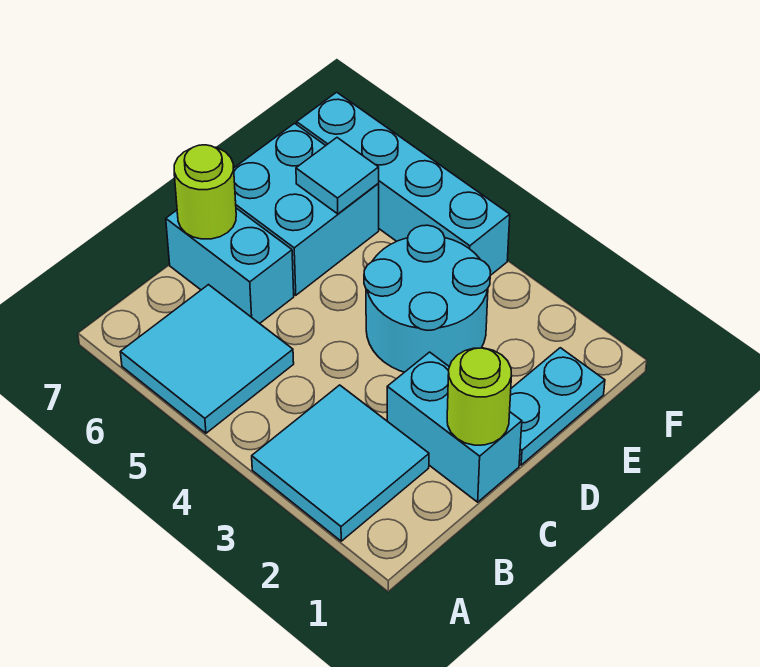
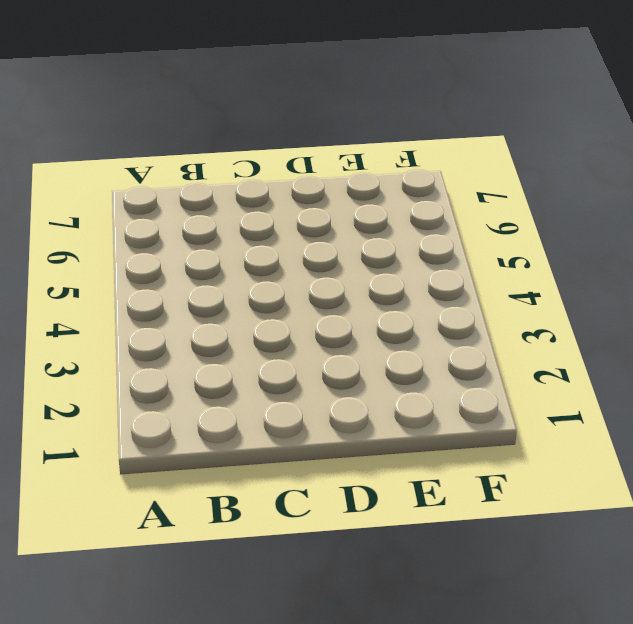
none -> cyan tile A2:B3 level 1
none -> cyan tile A5:B6 level 1

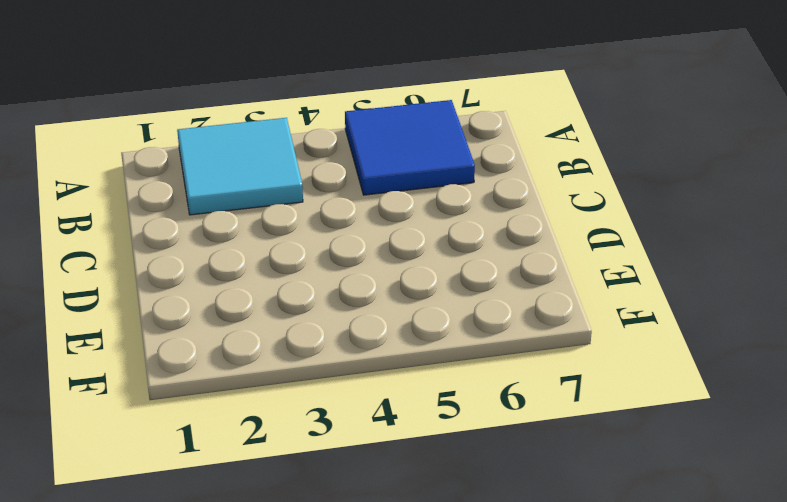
blue tile A5:B6 level 1 -> cyan tile A5:B6 level 1
none -> cyan brick C1:C2 level 1
none -> cyan brick C6:C7 level 1

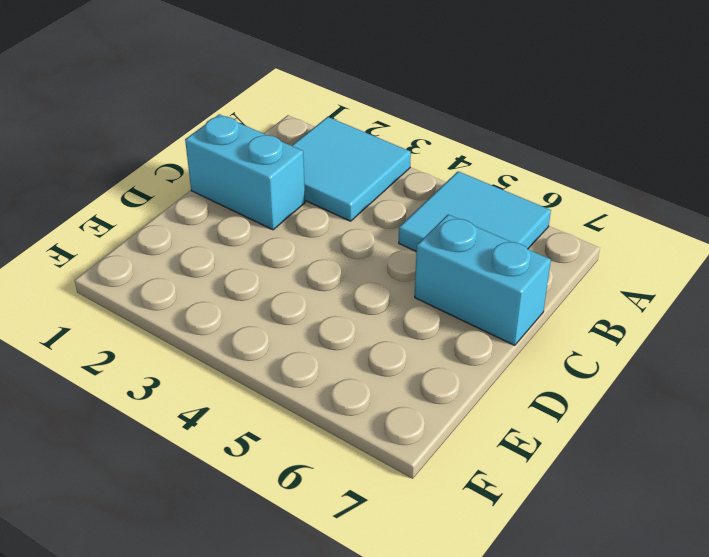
none -> cyan plate D1:E1 level 1
none -> cyan round brick D3:E4 level 1

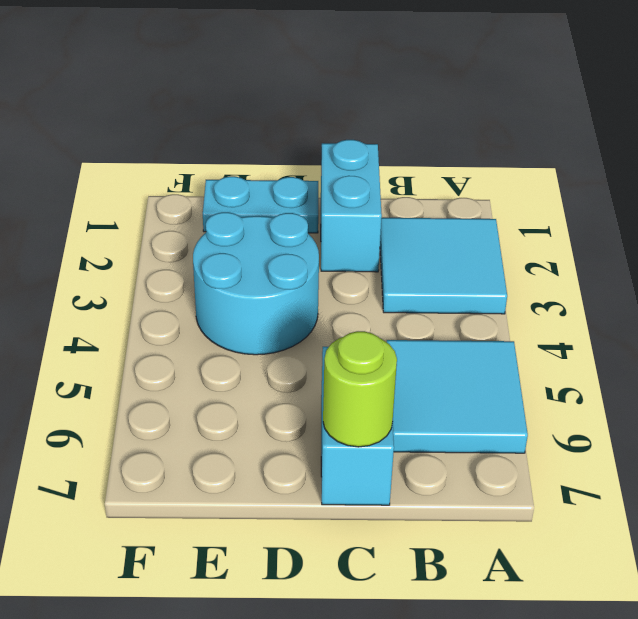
none -> cyan brick D6:E7 level 1
none -> cyan brick F4:F7 level 1

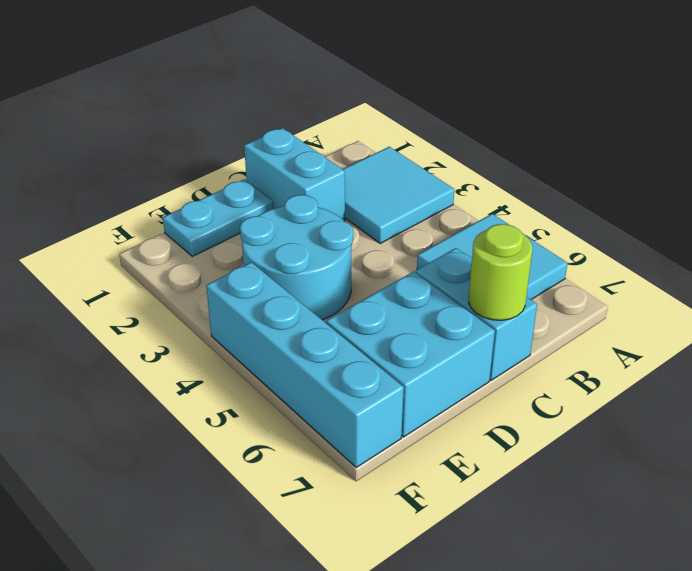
none -> lime round brick C1 level 2
none -> cyan tile E6 level 2

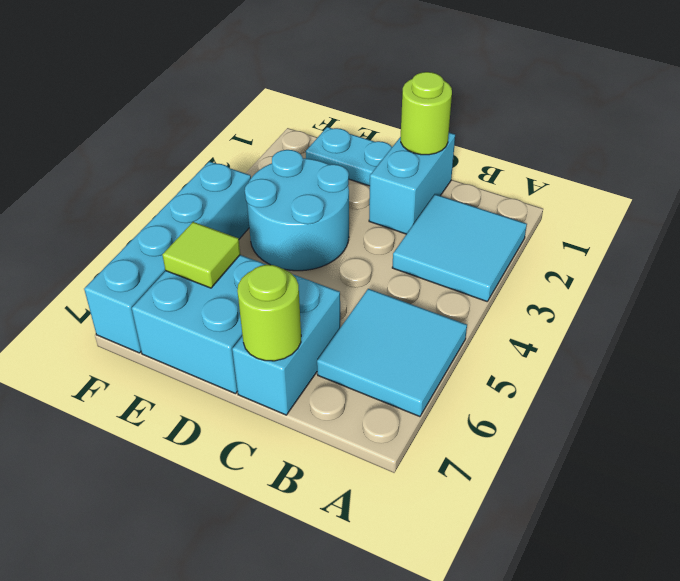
lime tile E6 level 2 -> cyan tile E6 level 2

